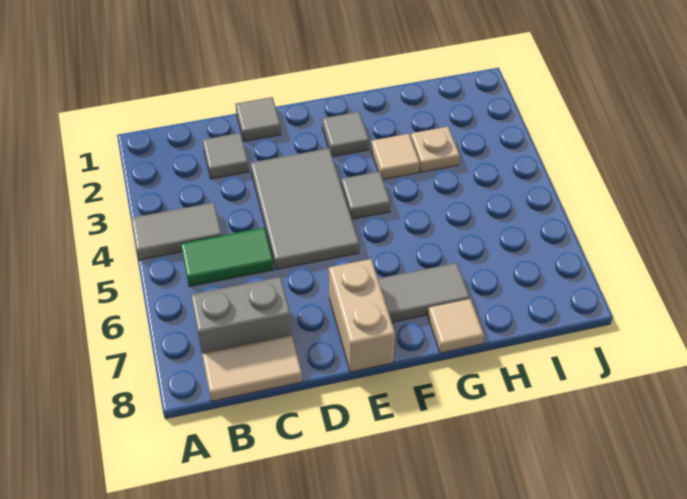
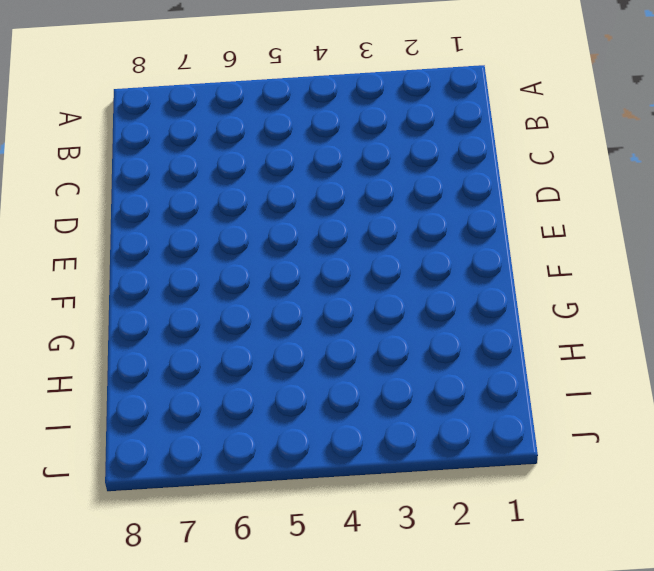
none -> grey tile A4:B4 level 1
none -> green tile B5:C5 level 1
none -> grey brick B7:C7 level 1

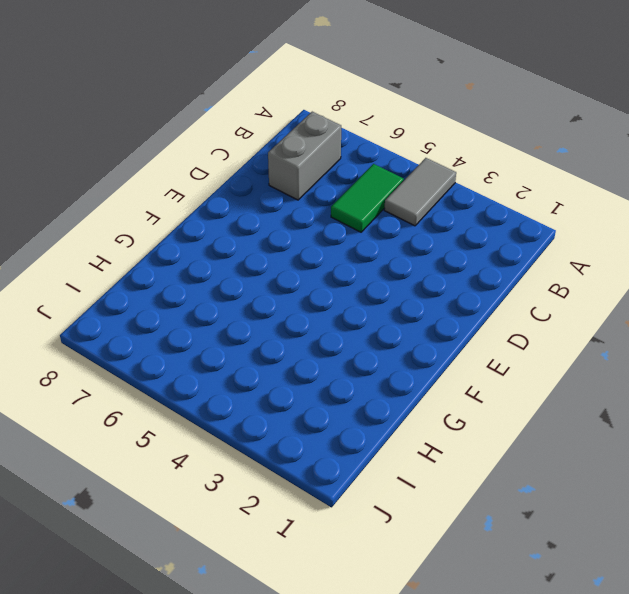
none -> tan tile B8:C8 level 1
none -> grey tile C2 level 1
none -> grey tile D1 level 1

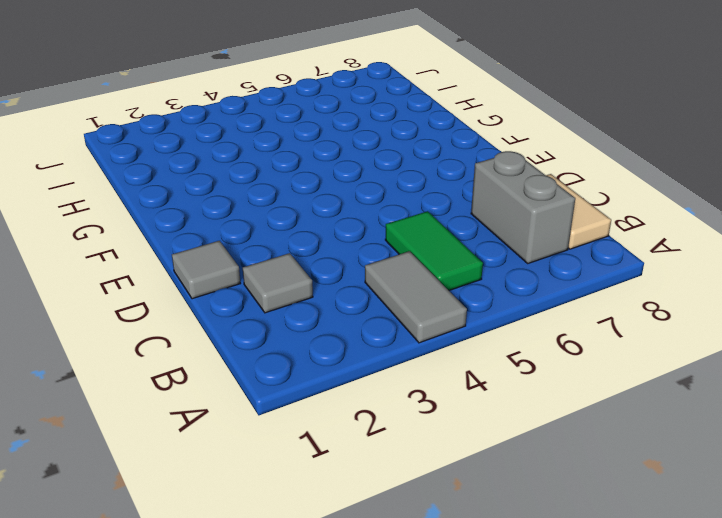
none -> grey tile D3:E5 level 1
none -> tan brick E7:E8 level 1
none -> grey tile F2 level 1

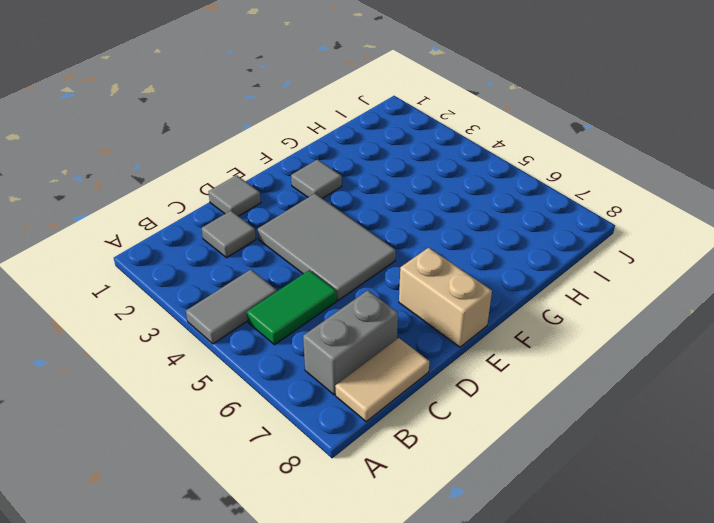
none -> grey tile F4 level 1
none -> grey tile F7:G7 level 1
none -> tan tile G3 level 1

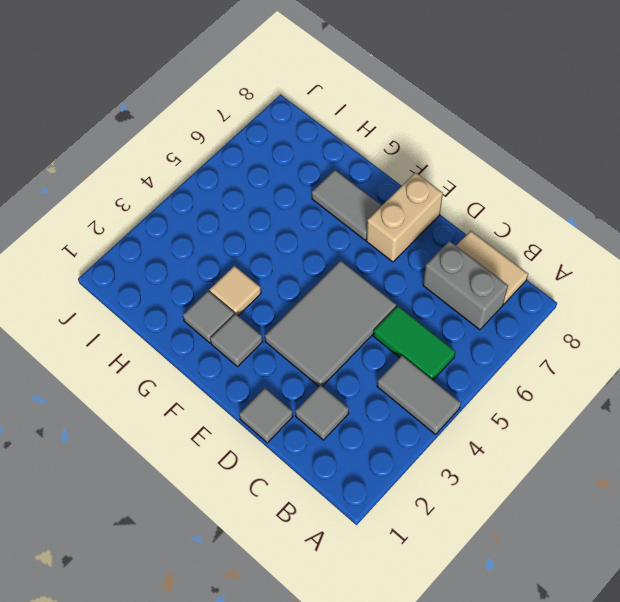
grey tile G2 level 1 -> grey tile F4 level 1
none -> tan tile G8 level 1
none -> tan plate H3 level 1

